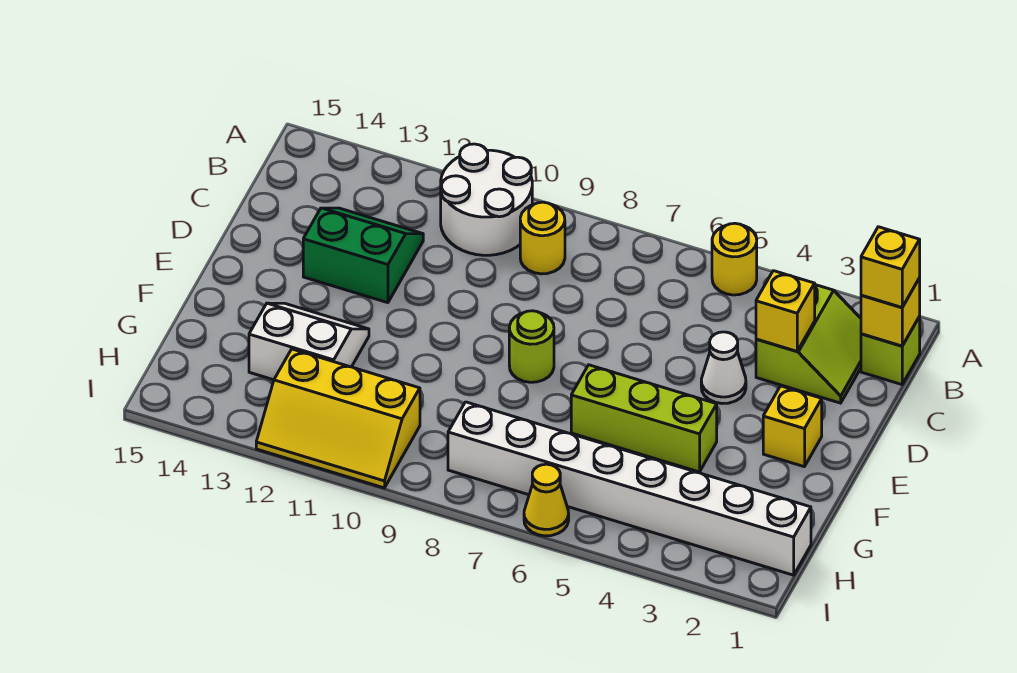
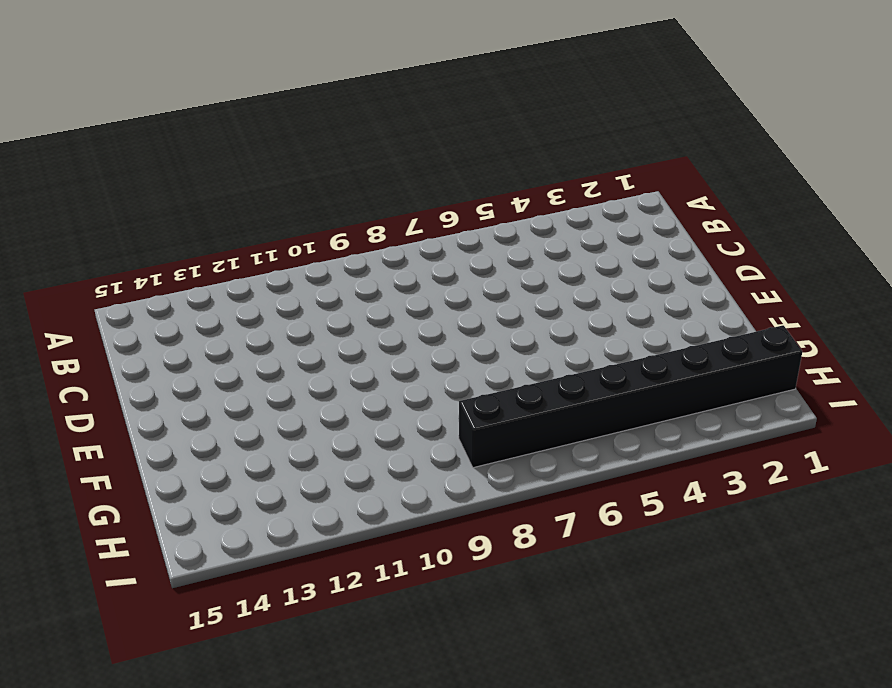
black brick H1:H8 level 1 -> white brick H1:H8 level 1
none -> yellow round brick A5 level 1
none -> white round brick A10:B11 level 1
none -> lime brick B1 level 1

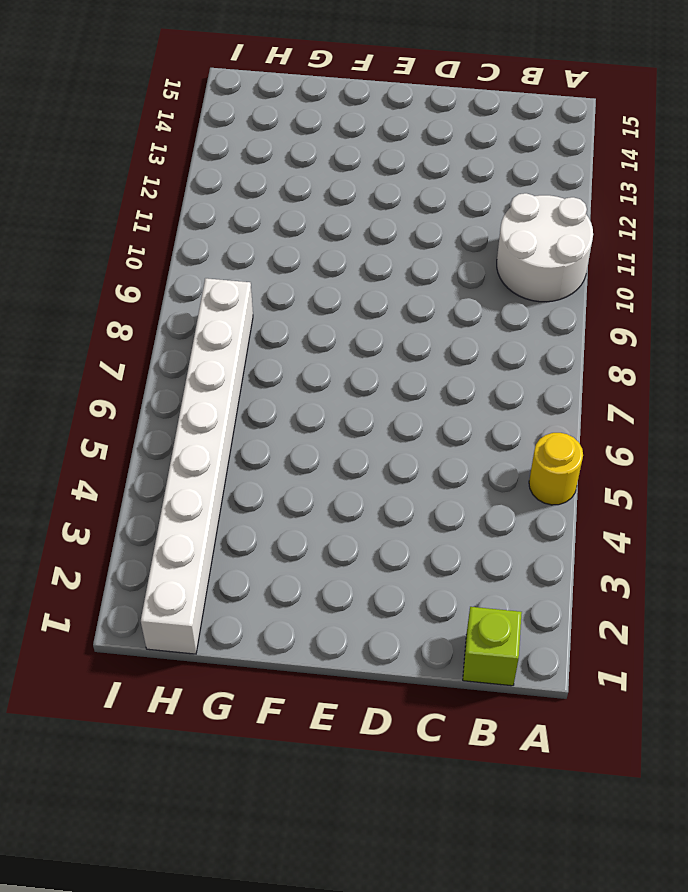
none -> lime slope B2:C3 level 1 top 3
none -> yellow round brick B9 level 1
none -> green slope C12:D13 level 1 top D

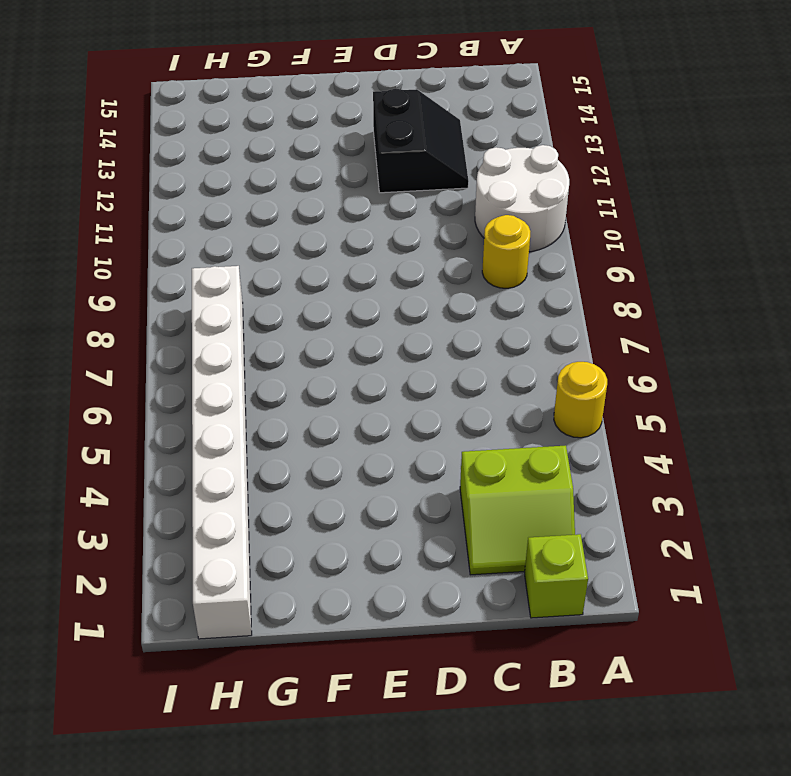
black slope C12:D13 level 1 top D -> green slope C12:D13 level 1 top D
none -> white cone D4 level 1
none -> yellow brick E2 level 1
none -> lime round brick E8 level 1

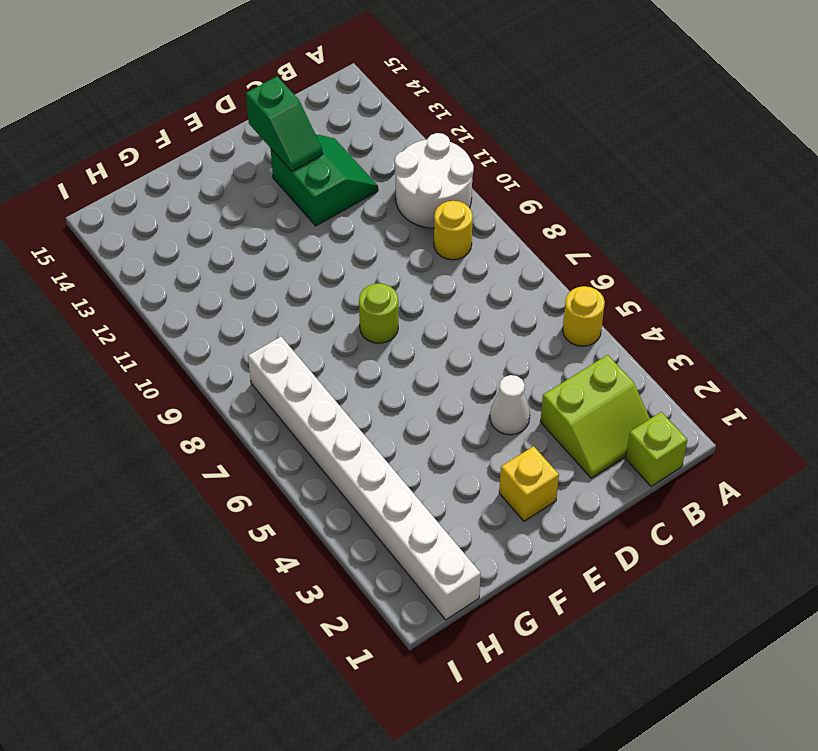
green slope D13:D14 level 2 top 14 -> none
none -> lime brick F4:F6 level 1
none -> white slope F12:G13 level 1 top G
none -> yellow slope H10:I12 level 1 top H

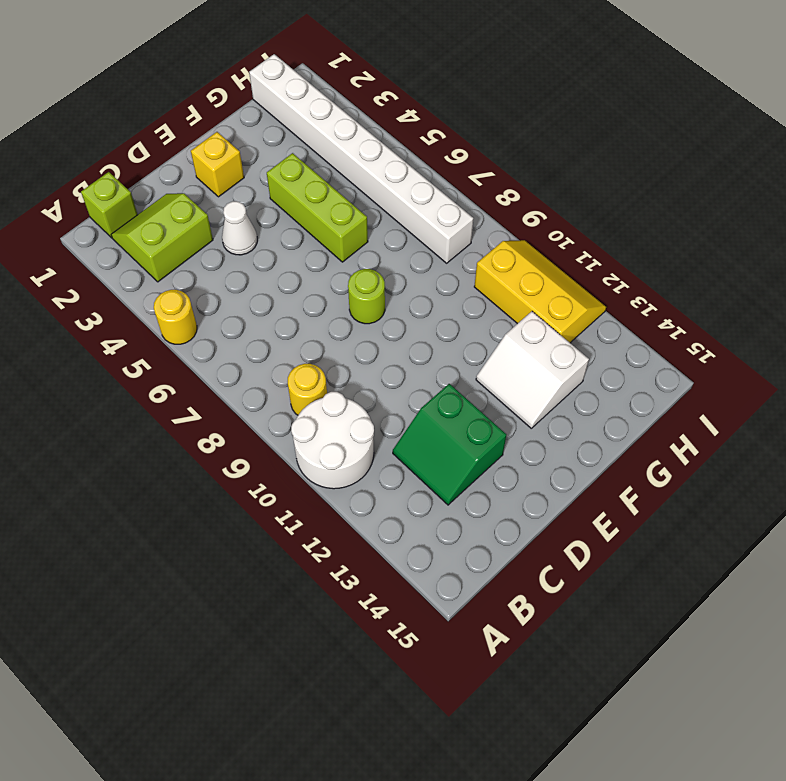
none -> yellow cone I6 level 1
none -> yellow brick B1 level 2
none -> yellow brick C3 level 2

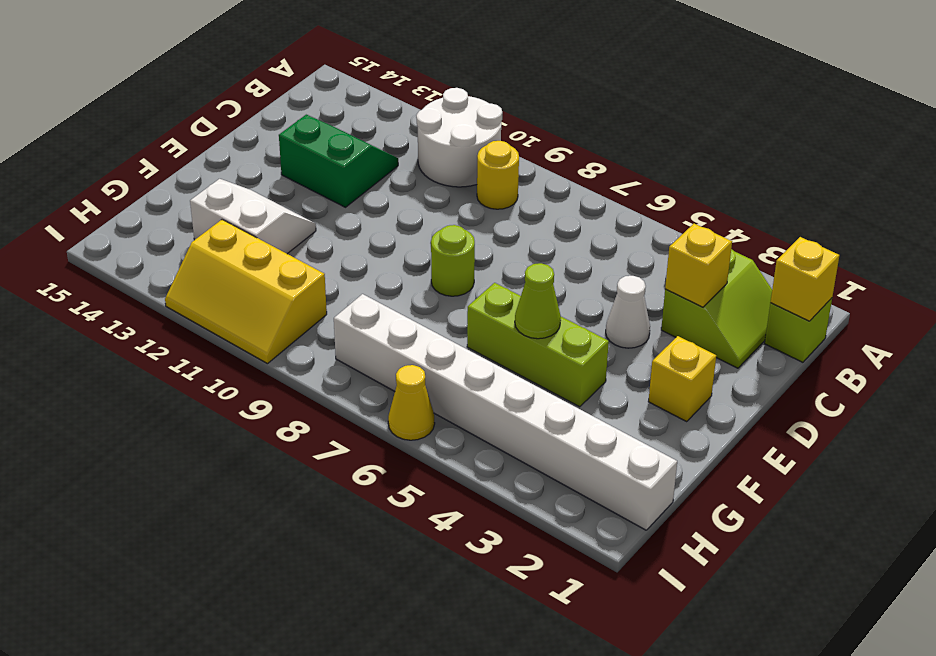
lime cone F5 level 2 -> none
none -> yellow round brick A5 level 1
none -> yellow brick B1 level 3

